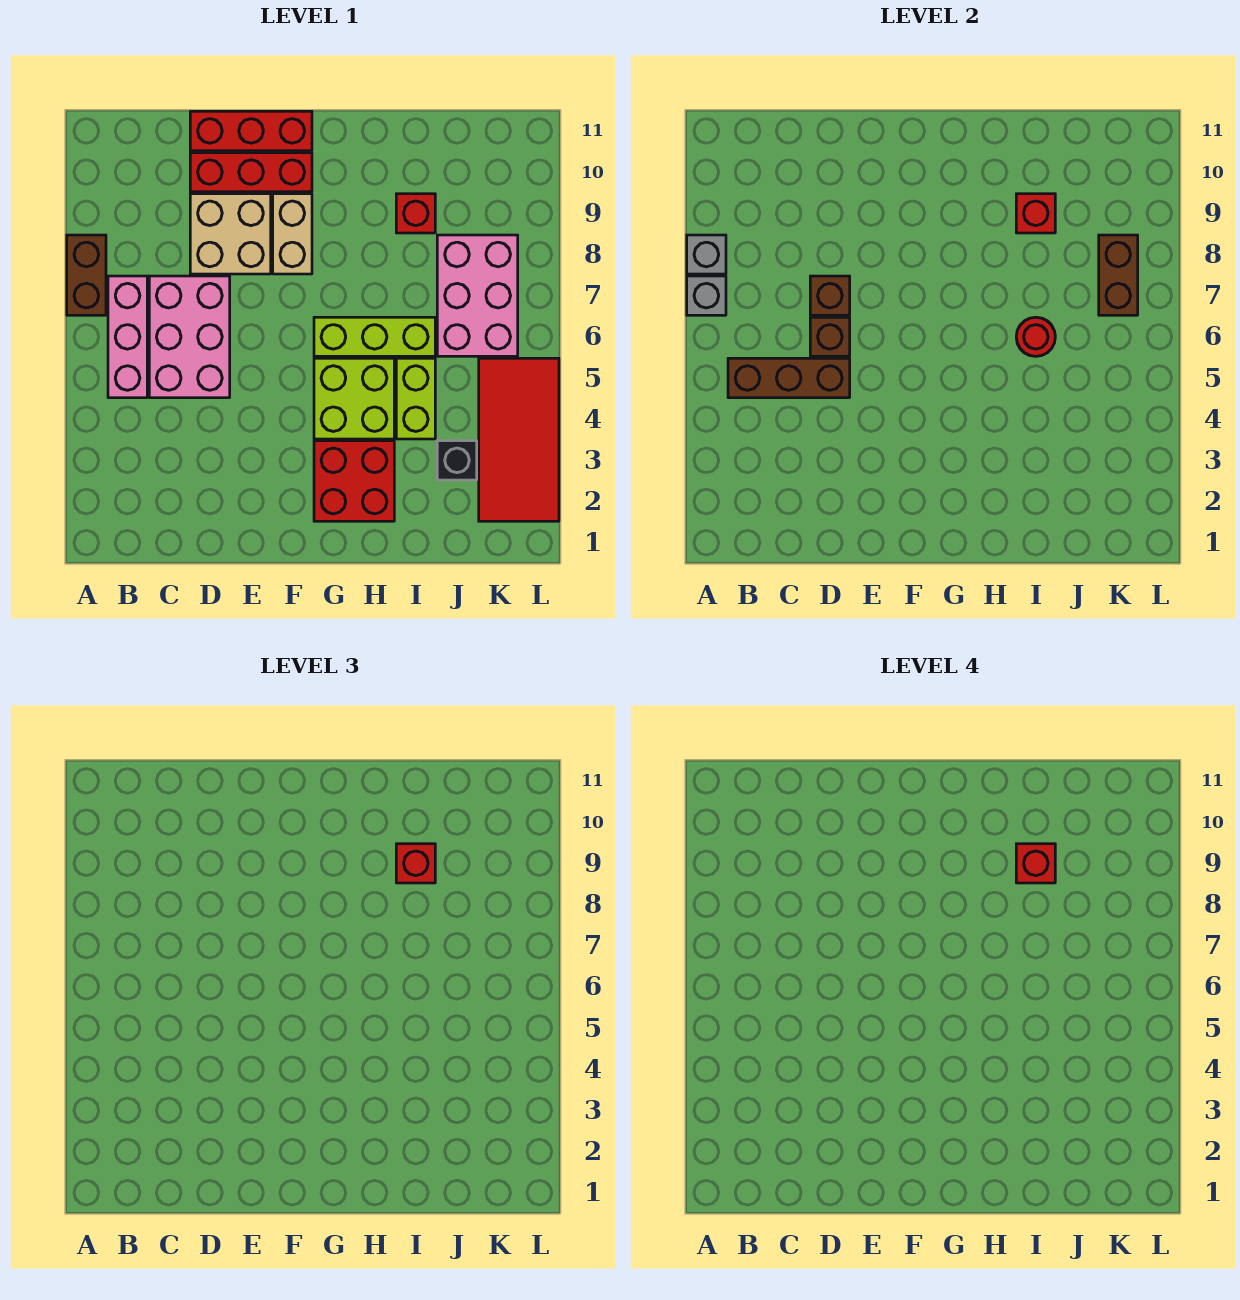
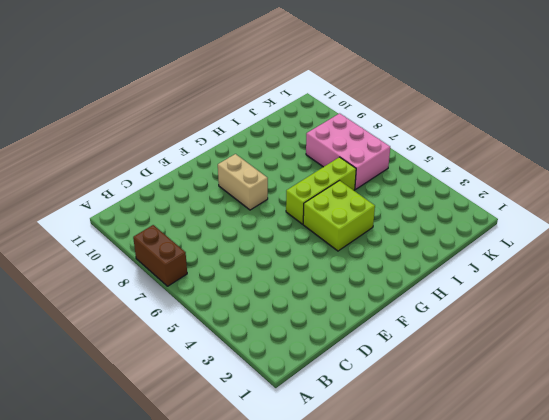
none -> pink brick B5:B7 level 1
none -> pink brick C5:D7 level 1
none -> tan brick D8:E9 level 1

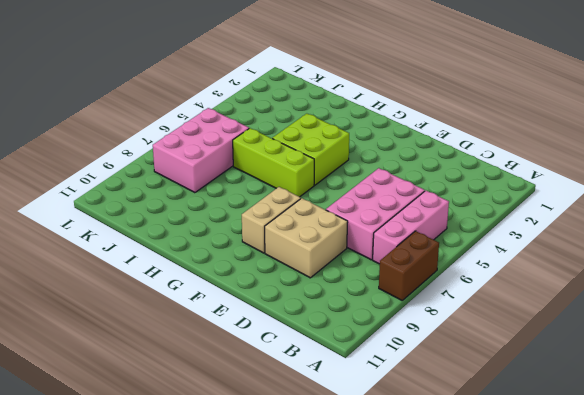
none -> red brick D10:F10 level 1
none -> red brick D11:F11 level 1
none -> red brick G2:H3 level 1

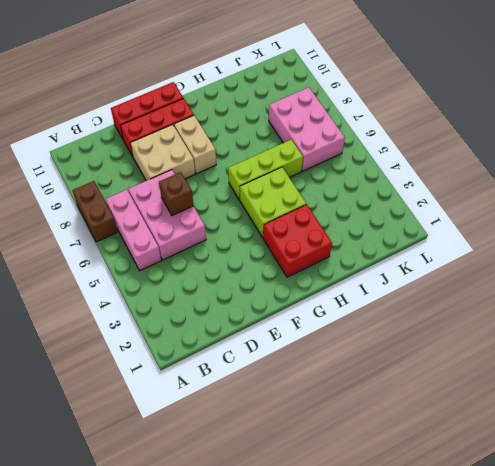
none -> lime brick I4:I5 level 1
none -> red brick I9 level 1
none -> black brick J3 level 1

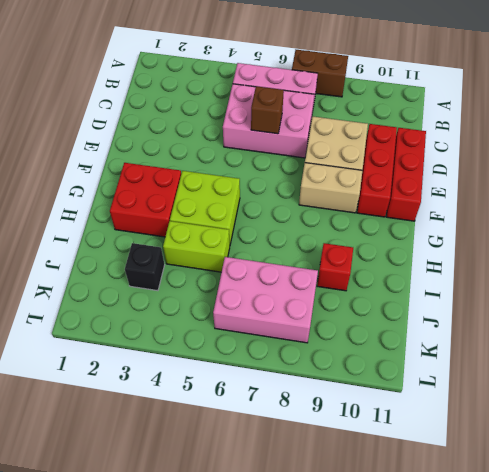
none -> lime brick G6:I6 level 1
none -> red tile K2:L5 level 1
none -> grey brick A7 level 2

